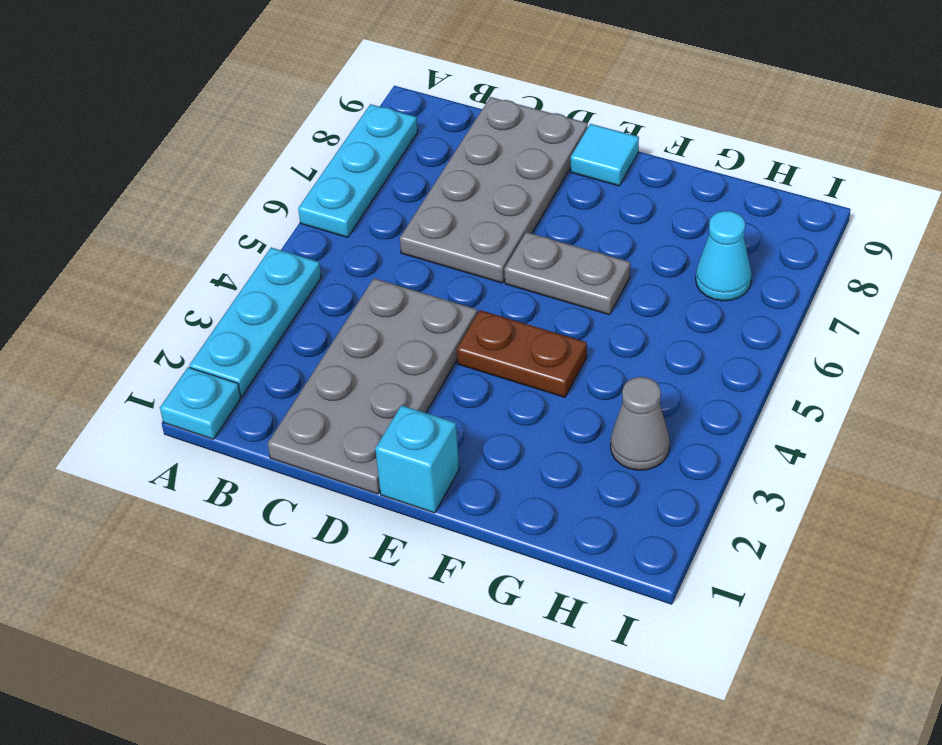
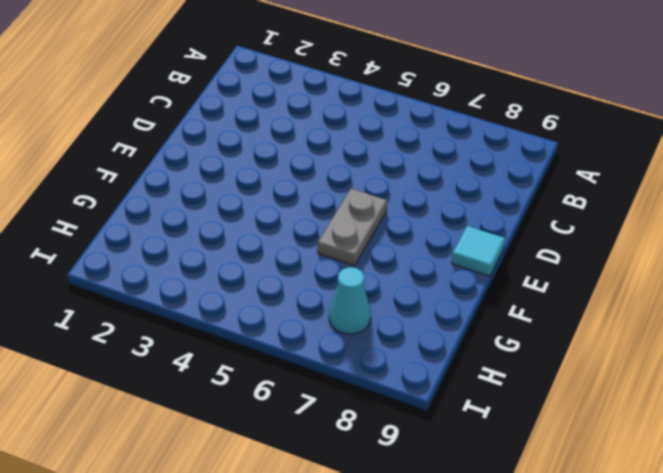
none -> cyan plate A1 level 1
none -> cyan plate A2:A4 level 1

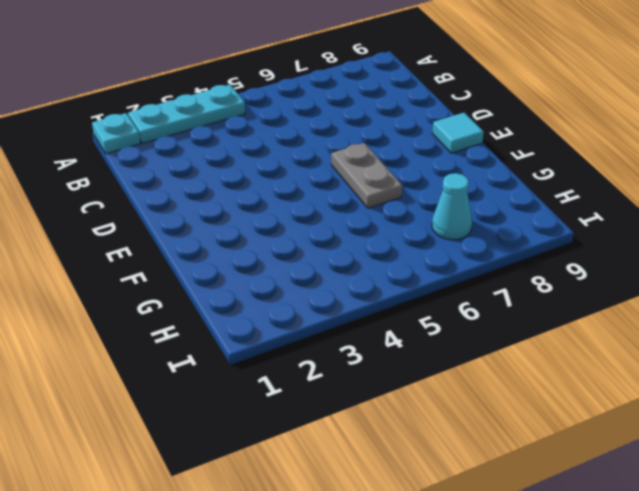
none -> cyan plate A6:A8 level 1
none -> grey plate C1:D4 level 1

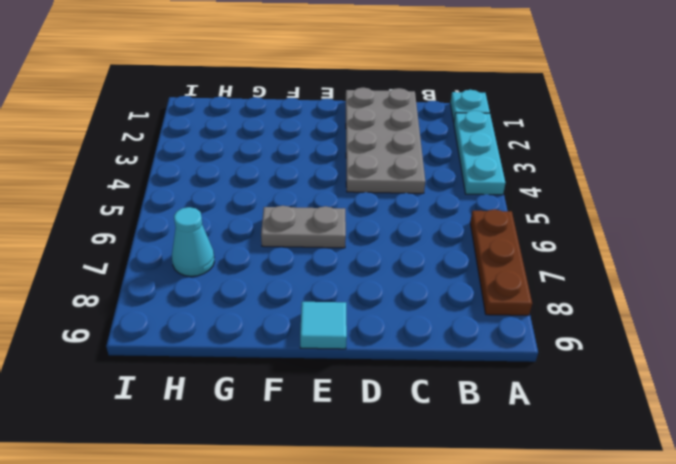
brown plate A6:A8 level 1 -> cyan plate A6:A8 level 1
none -> grey plate C6:D9 level 1
none -> cyan brick E1 level 1

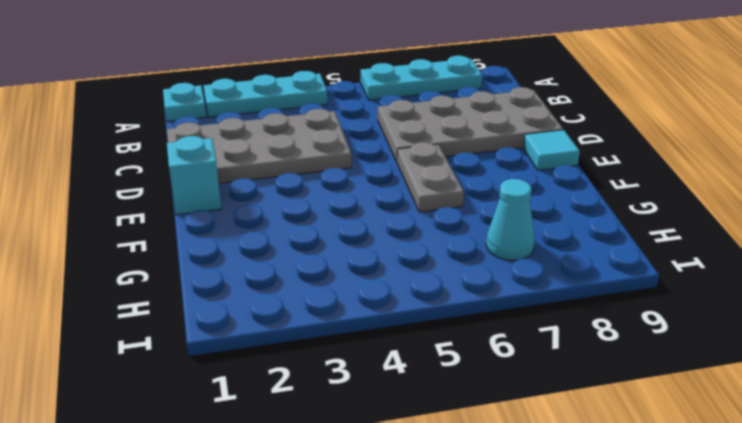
none -> brown plate E4:F4 level 1
none -> grey cone H3 level 1

